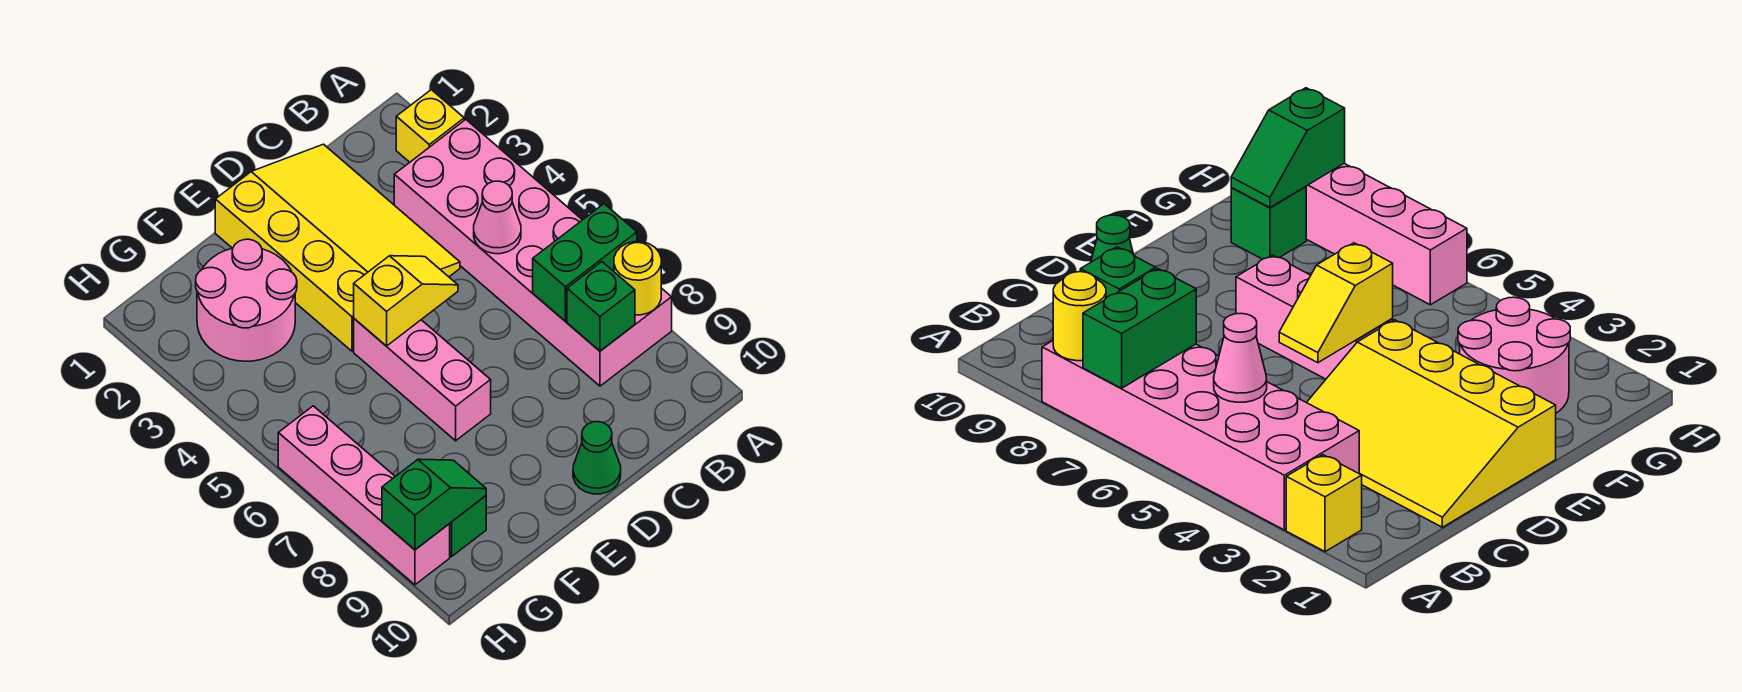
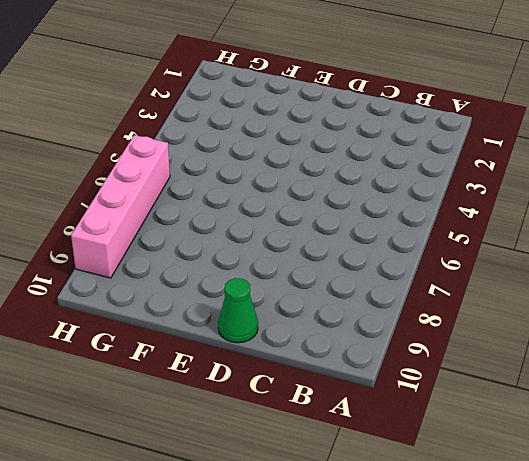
none -> yellow brick A2 level 1
none -> pink brick A3:B8 level 1
none -> yellow slope C1:E4 level 1 top E

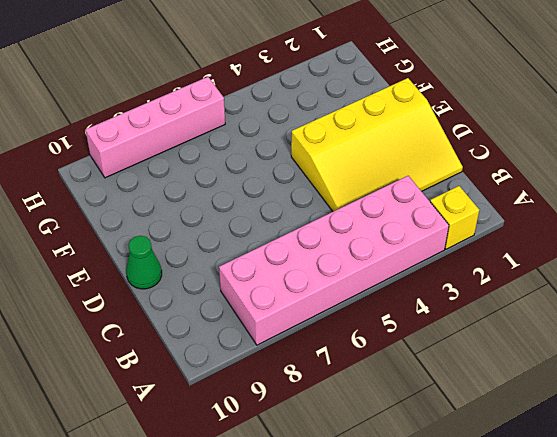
none -> pink brick E5:E7 level 1
none -> pink round brick F2:G3 level 1
none -> green brick G9 level 1

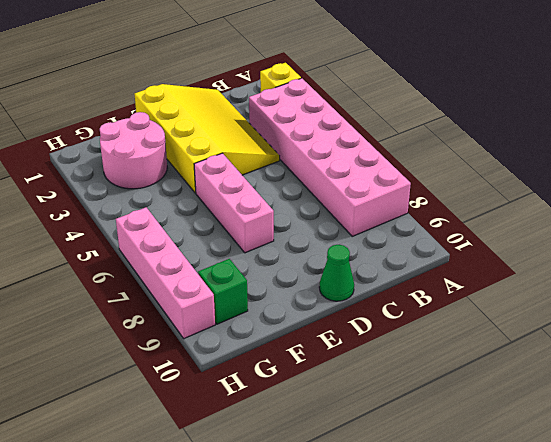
none -> green brick A7:B7 level 2
none -> yellow round brick A8 level 2
none -> pink cone B5 level 2

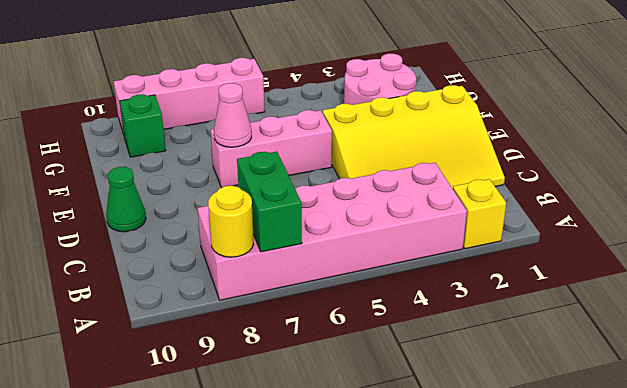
pink cone E7 level 2 -> pink cone B5 level 2
none -> green brick B8 level 2
none -> yellow slope D5:E5 level 2 top E
none -> green slope G9:H9 level 2 top H

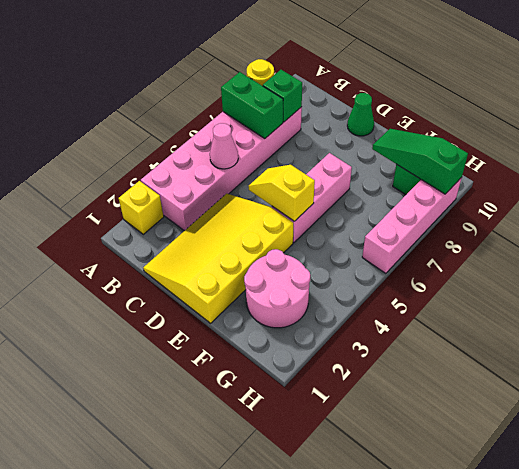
green slope F9:H9 level 2 top H -> green slope G9:H9 level 2 top H

